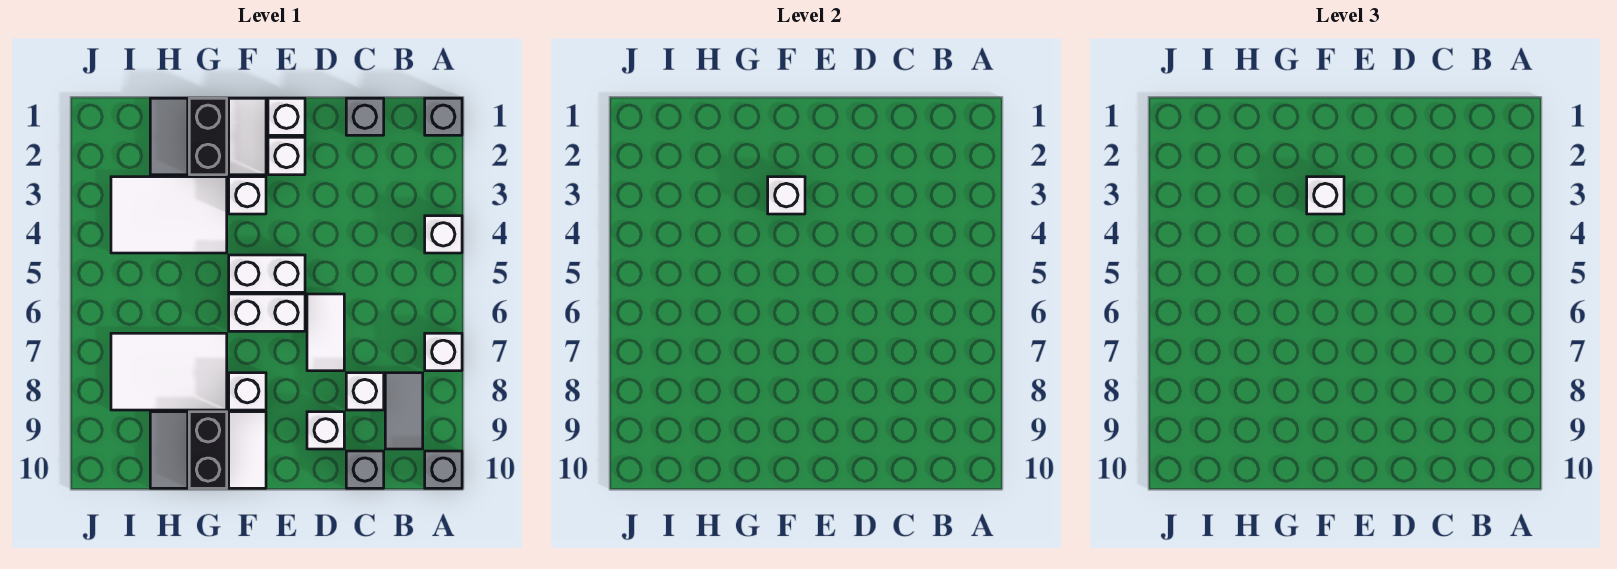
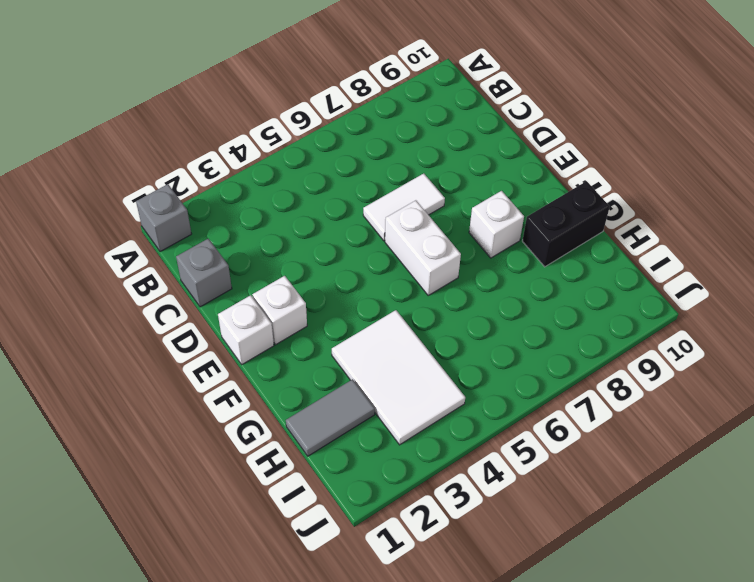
none -> white brick A4 level 1
none -> white brick A7 level 1
none -> grey brick A10 level 1

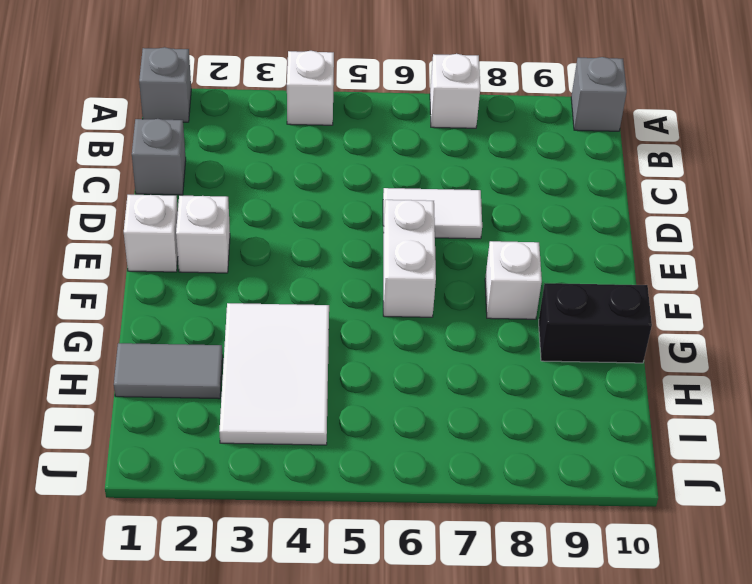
none -> grey tile B8:B9 level 1
none -> white brick C8 level 1
none -> grey brick C10 level 1

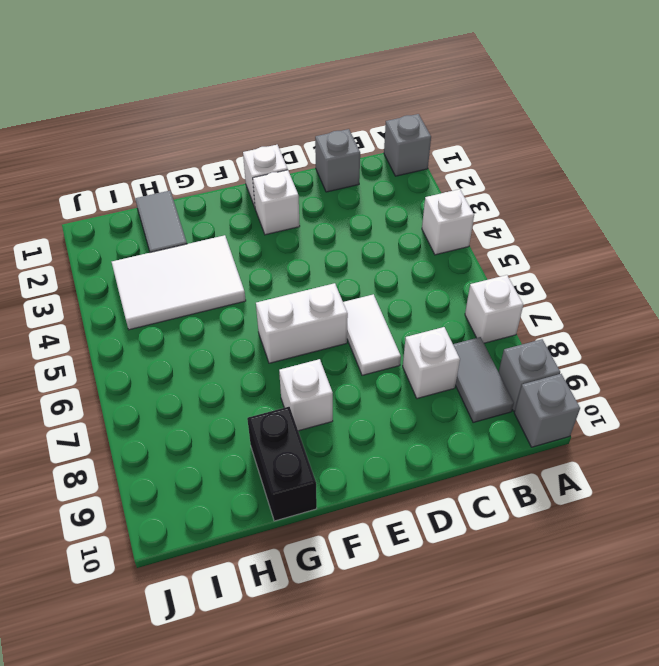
grey brick A9 level 1 -> grey brick C10 level 1
none -> white brick D9 level 1
none -> white brick E5:F5 level 1
none -> white tile F1:F2 level 1

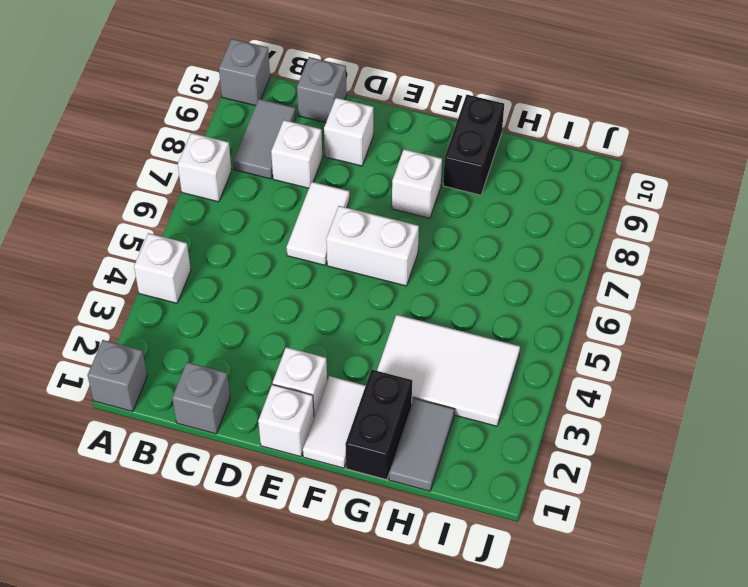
none -> white brick E5:F5 level 1
none -> white brick F3 level 1
none -> white tile F9:F10 level 1

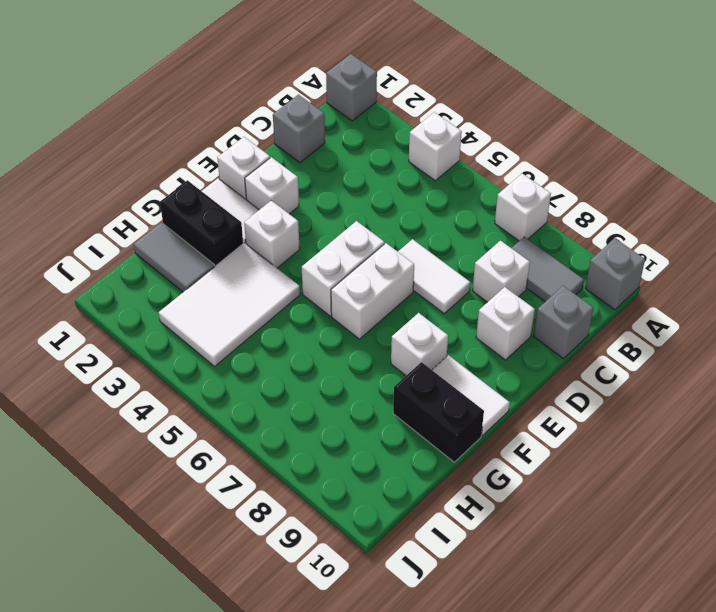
none -> white tile G7:I8 level 1
none -> grey tile H9:H10 level 1
none -> white brick F3 level 2

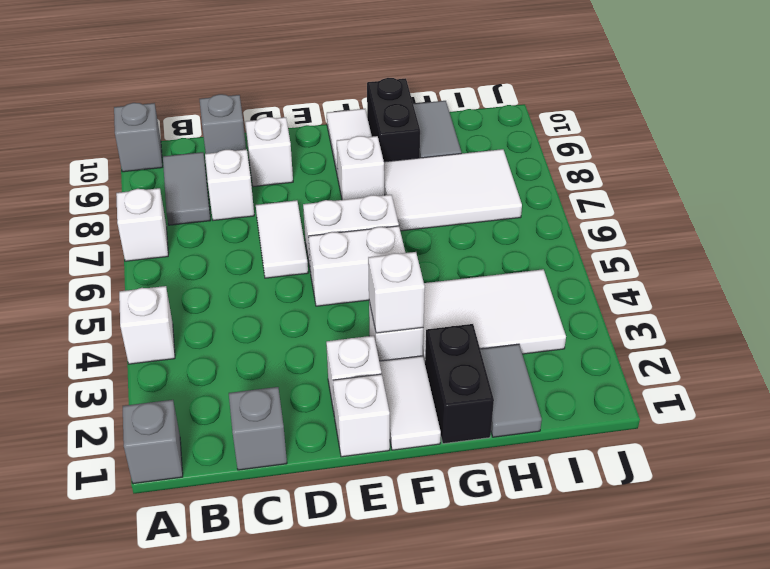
none -> white brick F3 level 3

